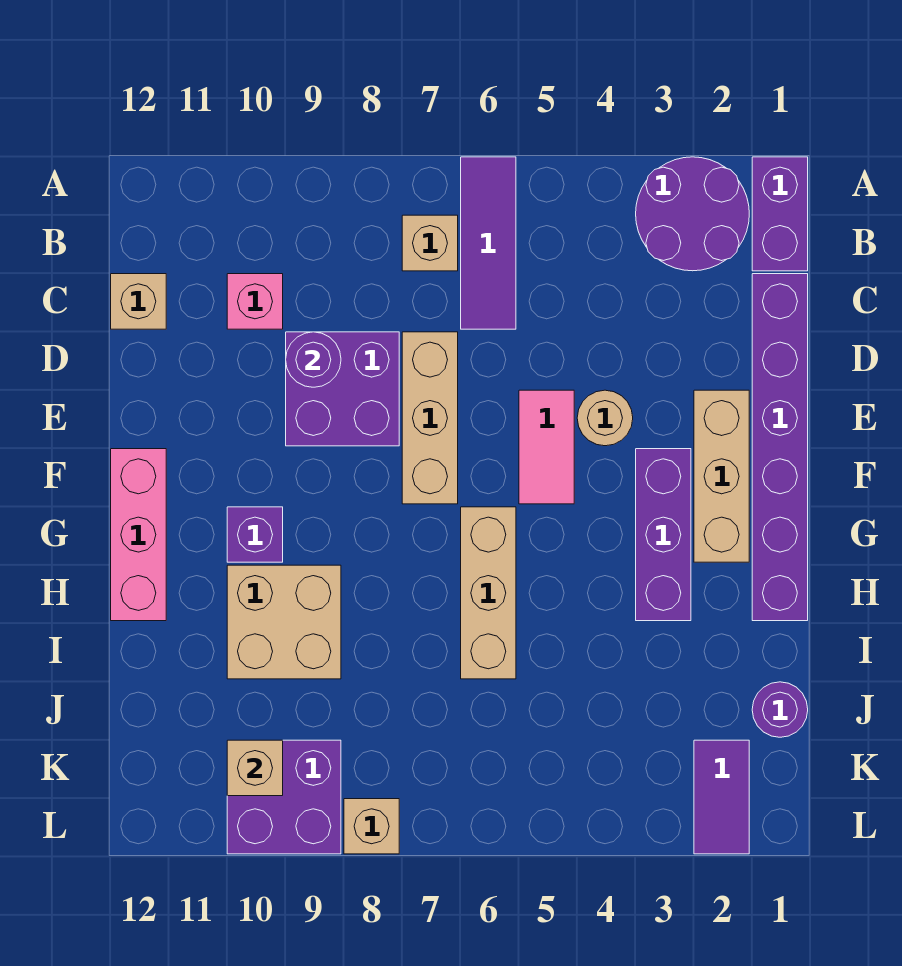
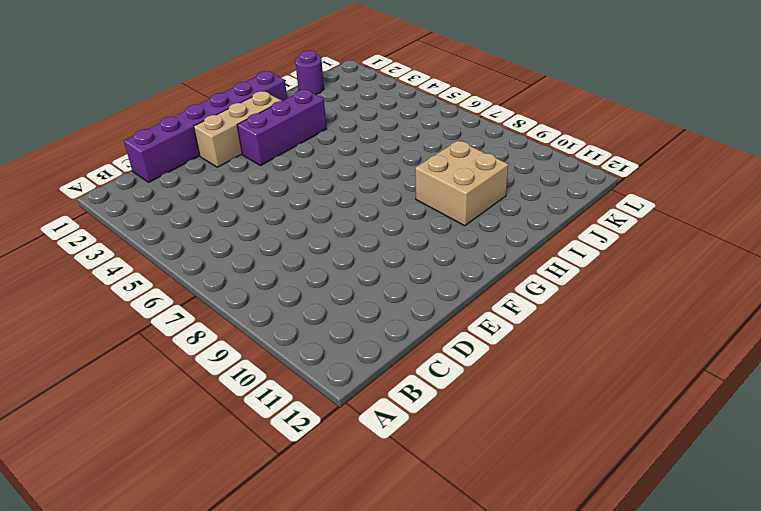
none -> purple brick A1:B1 level 1
none -> purple round brick A2:B3 level 1
none -> purple tile A6:C6 level 1

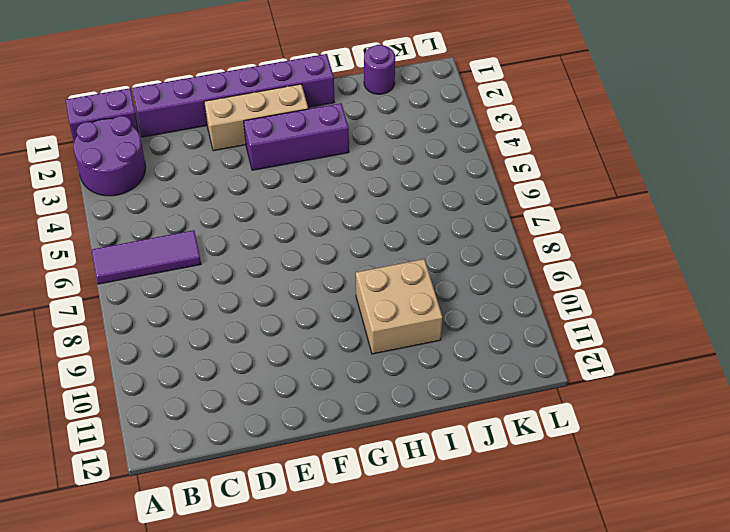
none -> tan brick B7 level 1
none -> pink brick C10 level 1
none -> tan brick C12 level 1

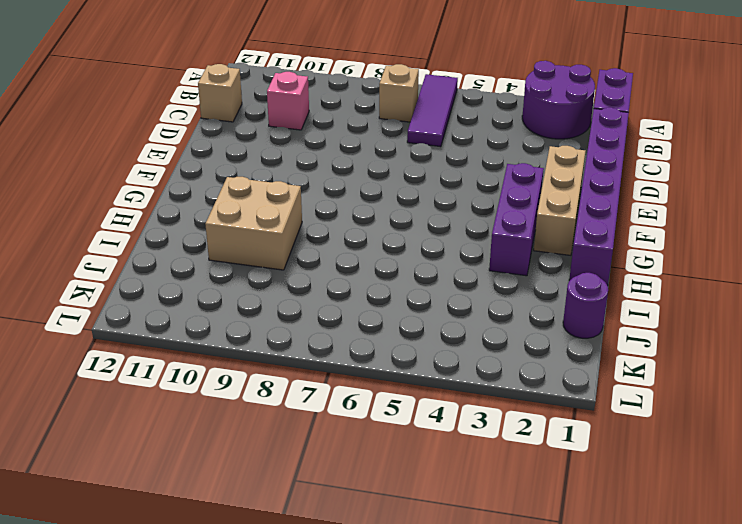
none -> tan brick D7:F7 level 1
none -> purple brick D8:E9 level 1
none -> tan round brick E4 level 1

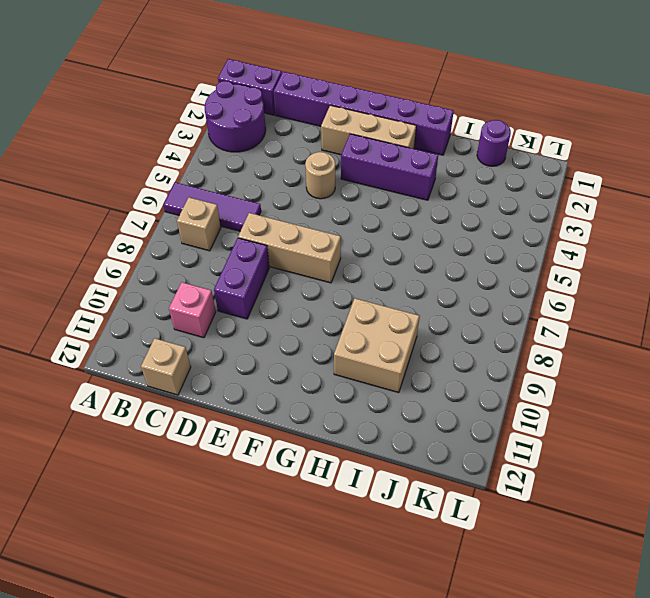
purple brick D8:D9 level 1 -> purple brick D8:E9 level 1
none -> pink tile E5:F5 level 1
none -> pink brick F12:H12 level 1
none -> tan brick G6:I6 level 1

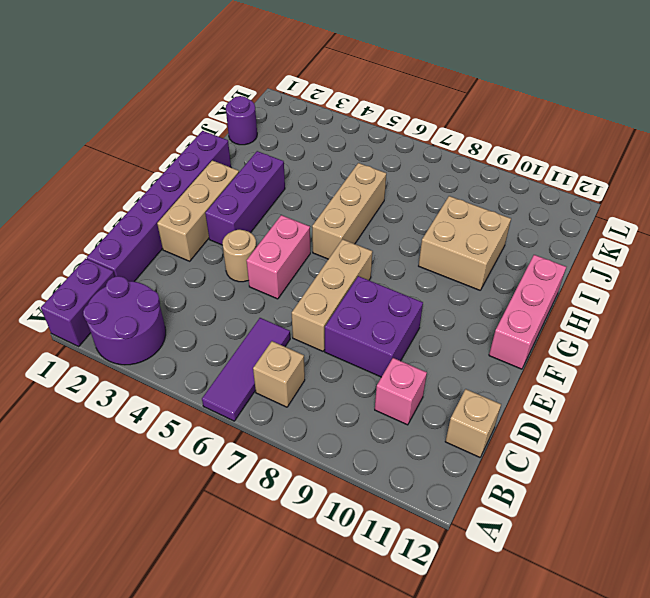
pink brick E5:F5 level 1 -> pink tile E5:F5 level 1
none -> purple brick G10 level 1
none -> purple tile K2:L2 level 1
none -> purple brick K9:L10 level 1

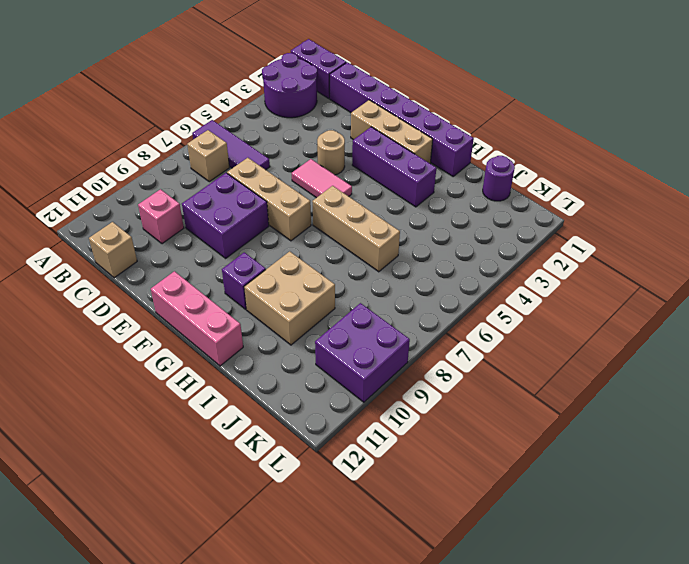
none -> purple tile K2:L2 level 1
none -> tan brick L8 level 1
none -> purple round brick D9 level 2

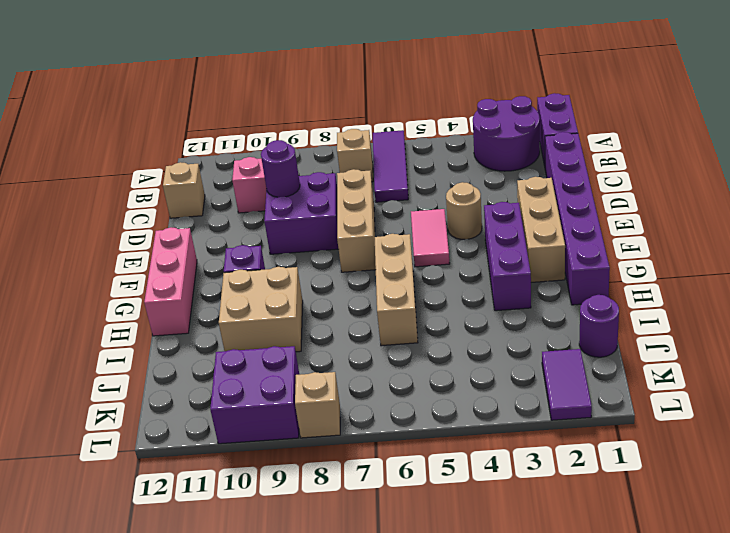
none -> tan brick K10 level 2

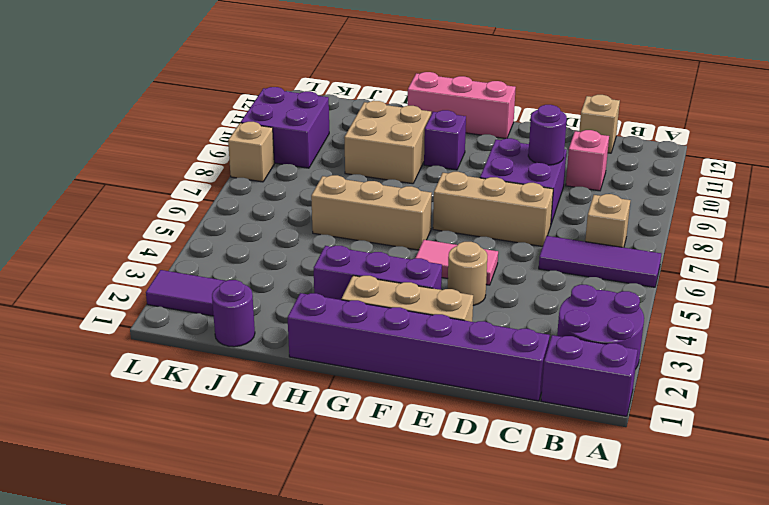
none -> tan brick K10 level 2

